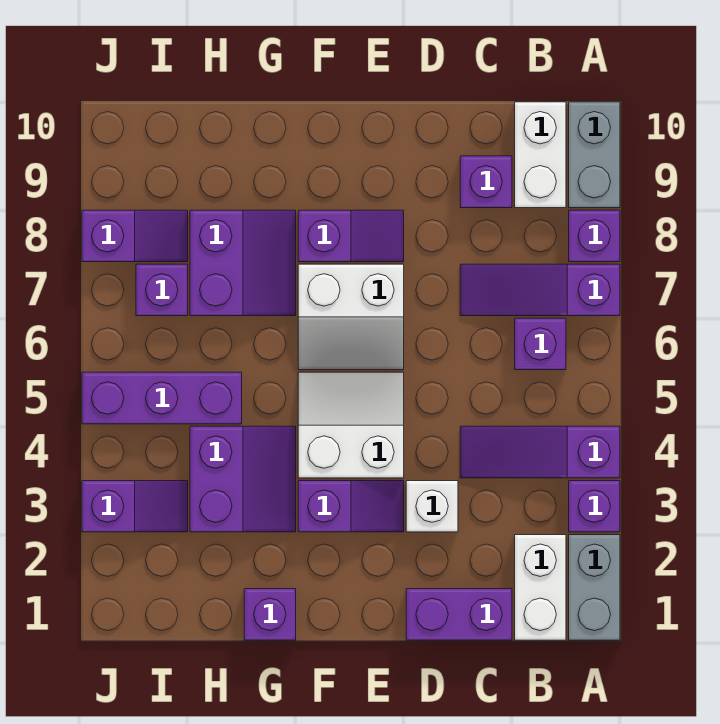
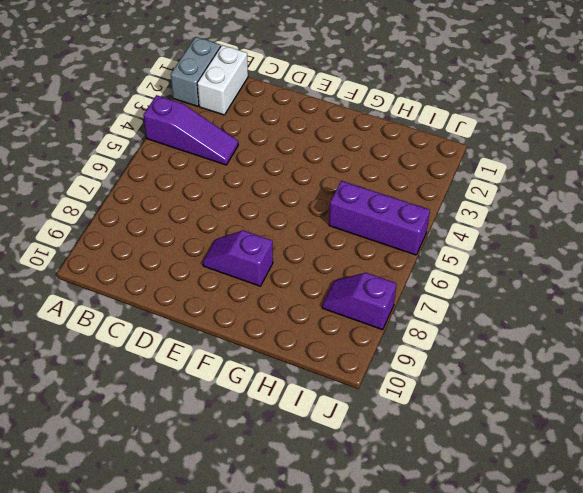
none -> purple brick A3 level 1
none -> purple slope A7:C7 level 1 top A
none -> purple brick A8 level 1

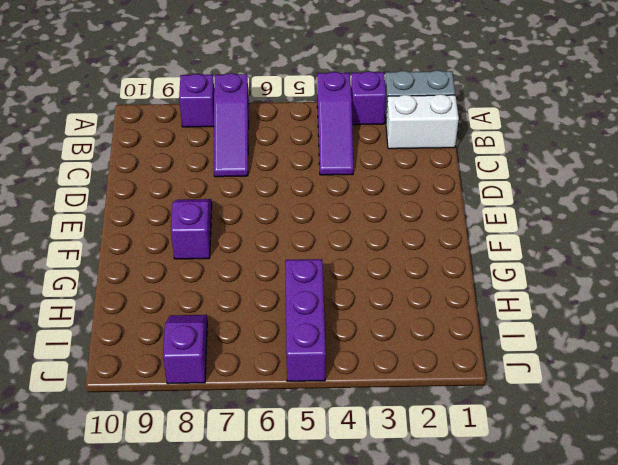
none -> grey brick A9:A10 level 1
none -> purple brick B6 level 1
none -> white brick B9:B10 level 1

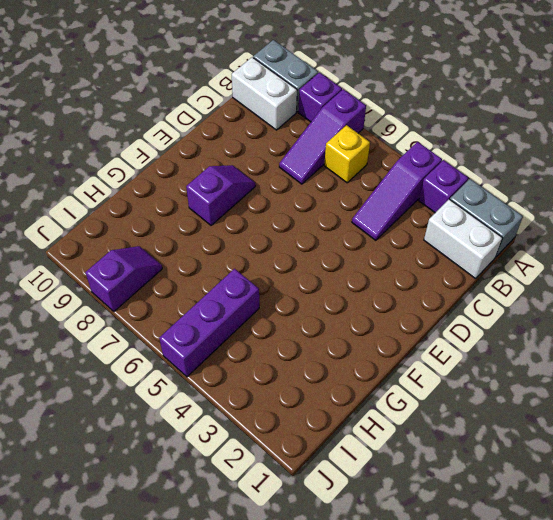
yellow brick B6 level 1 -> purple brick B6 level 1
none -> purple brick C1:D1 level 1
none -> purple brick C9 level 1
none -> white brick D3 level 1

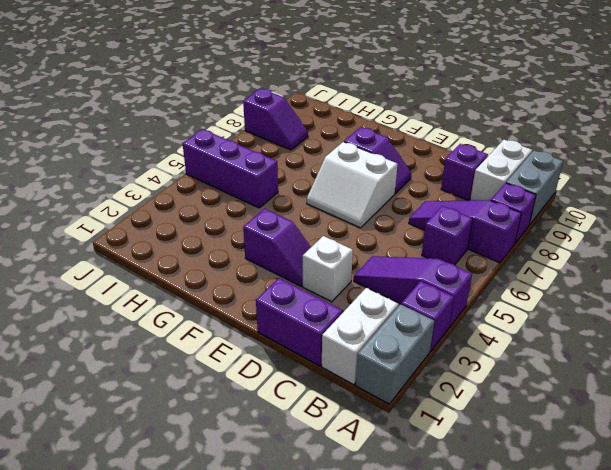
none -> white slope E4:F5 level 1 top 4
none -> purple brick G1 level 1
none -> purple slope G3:H4 level 1 top H

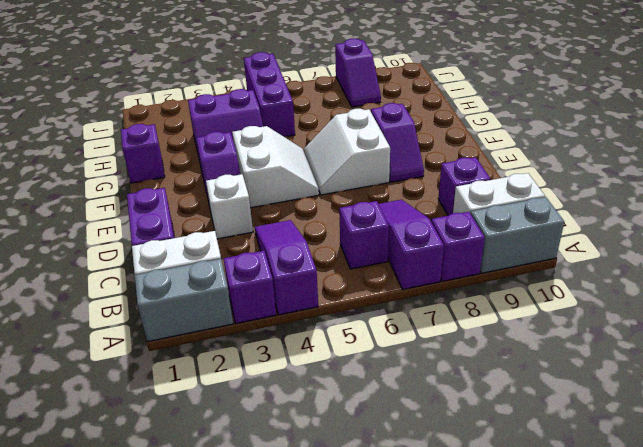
none -> purple slope G7:H8 level 1 top H
none -> purple slope I3:J3 level 1 top J
none -> purple brick I7 level 1

